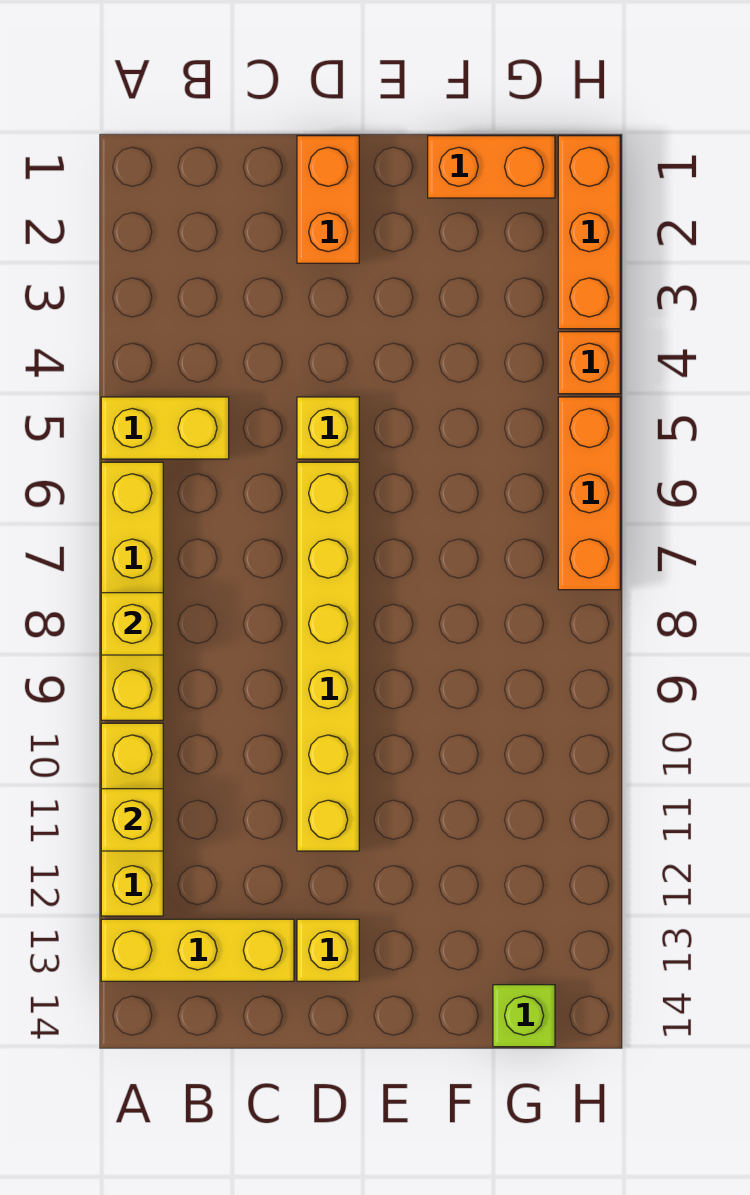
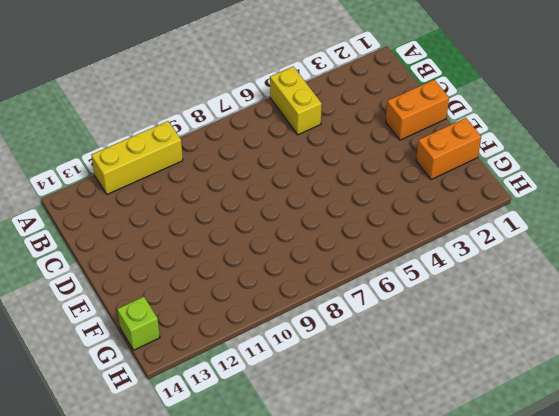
orange brick F1:F2 level 1 -> orange brick F1:G1 level 1
none -> yellow brick A6:A9 level 1
none -> yellow brick A13:C13 level 1
none -> yellow brick D5 level 1

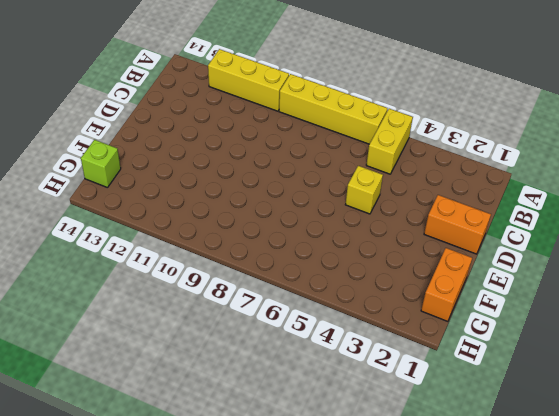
none -> yellow brick A13:C13 level 1
none -> yellow brick D6:D11 level 1
none -> yellow brick D13 level 1

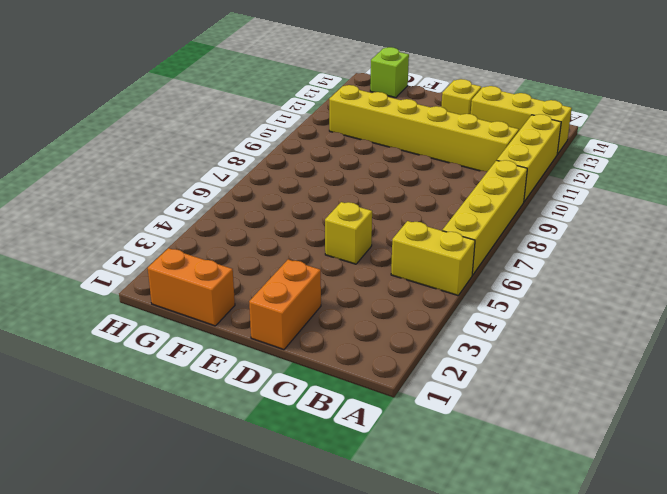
yellow brick B11:G11 level 1 -> yellow brick D6:D11 level 1
none -> orange brick H1:H3 level 1
none -> orange brick H4 level 1
none -> orange brick H5:H7 level 1

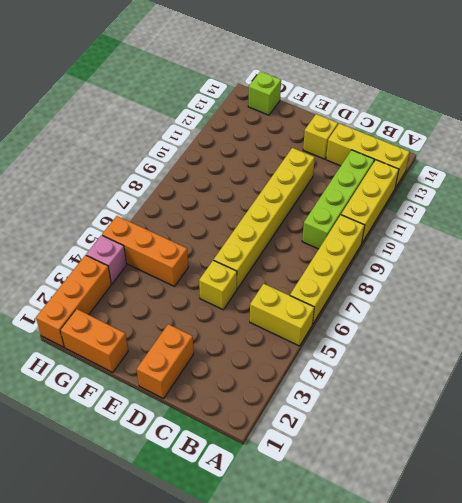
lime brick B9:B12 level 1 -> none
orange brick F5:H5 level 1 -> orange brick H5:H7 level 1
pink brick H4 level 1 -> orange brick H4 level 1
none -> yellow brick A8 level 2
none -> yellow brick A11 level 2

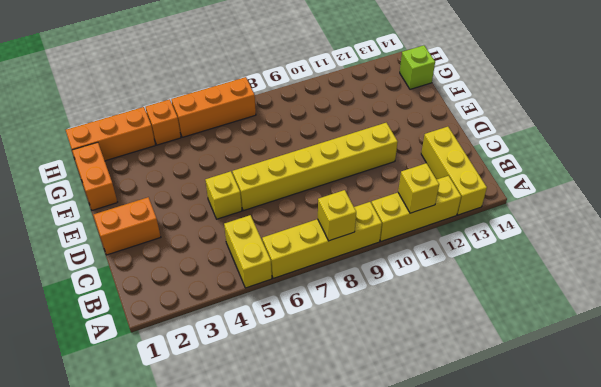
none -> yellow brick D13 level 1

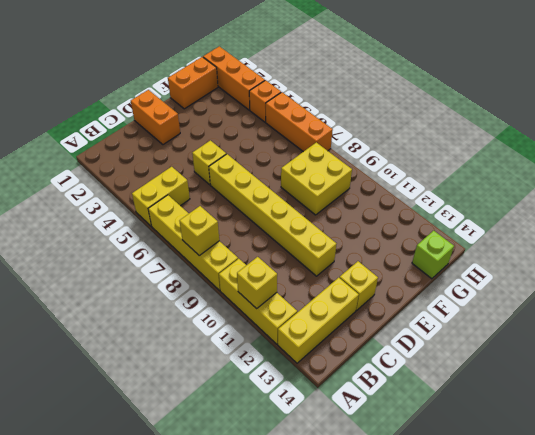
yellow brick F8:G9 level 1 -> none

